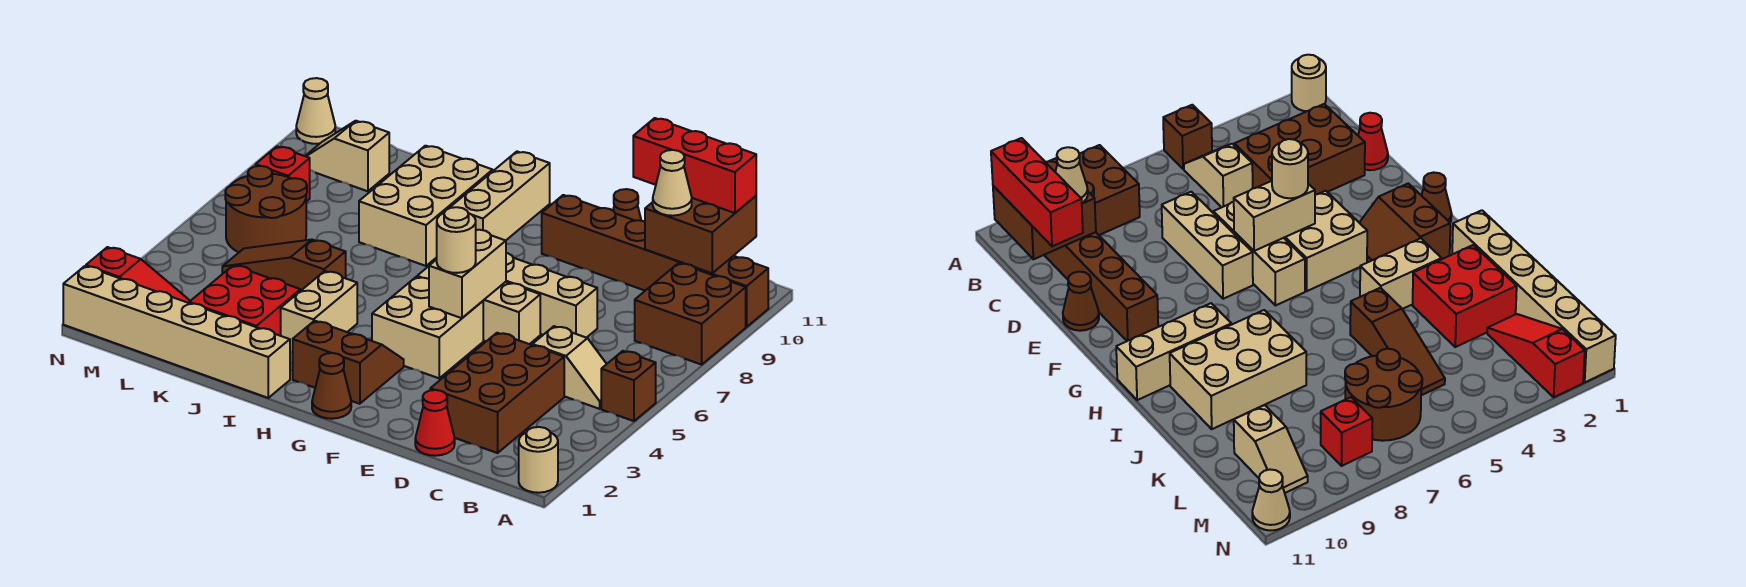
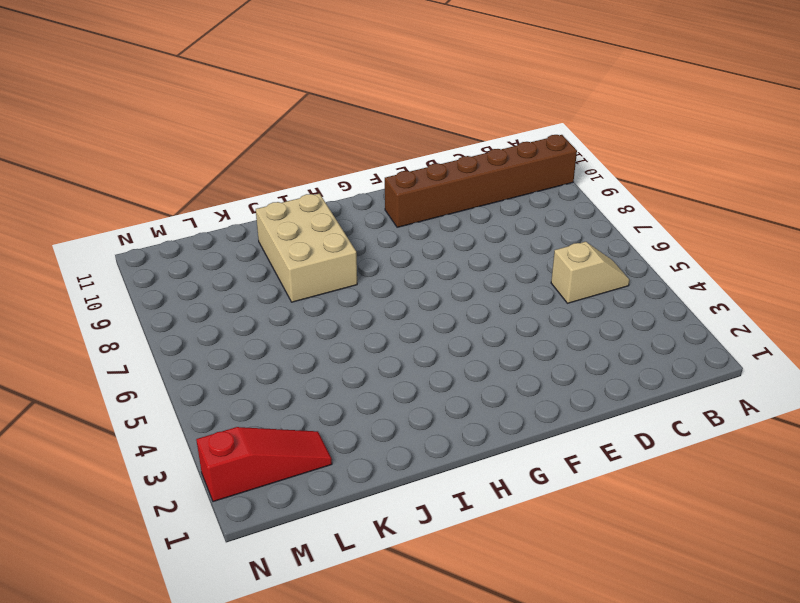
none -> tan round brick A1 level 1
none -> brown brick A5 level 1
none -> brown brick A8:B9 level 1

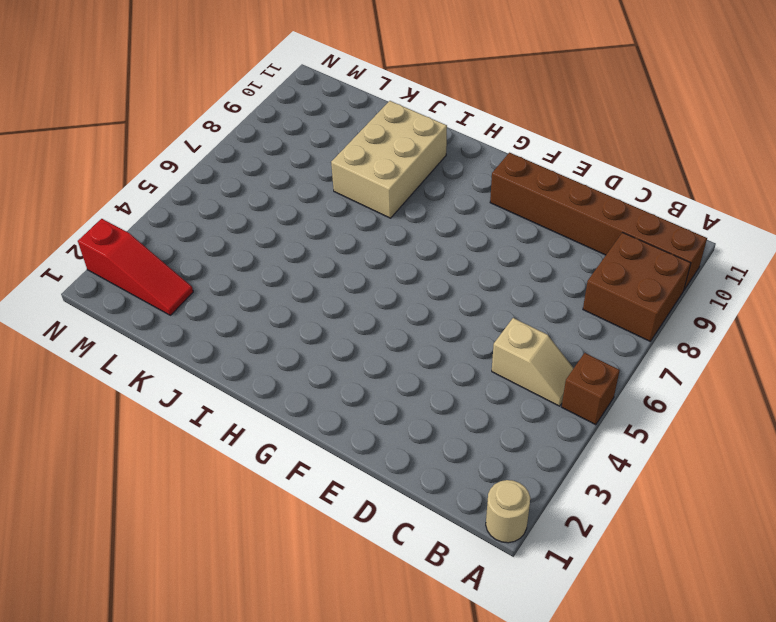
none -> brown brick C2:D4 level 1
none -> red cone D1 level 1
none -> tan brick D7:F7 level 1

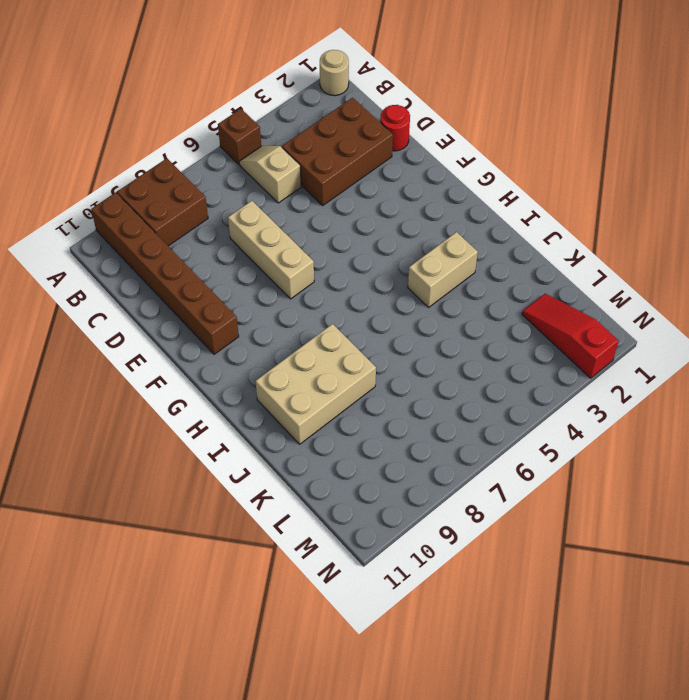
red round brick D1 level 1 -> red cone D1 level 1
none -> tan brick E6:G6 level 1
none -> brown cone E11 level 1
none -> tan brick F4:G5 level 1

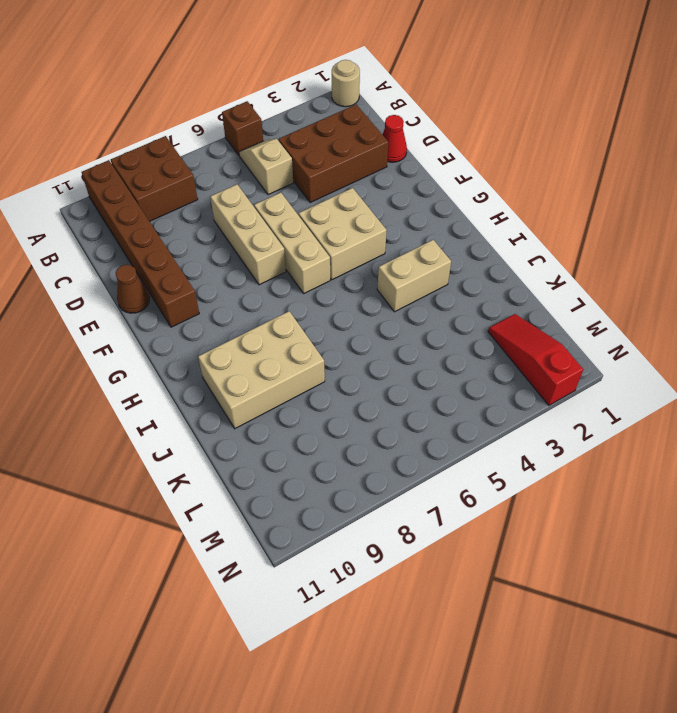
none -> brown cone G1 level 1
none -> brown slope G2:H3 level 1 top 2
none -> tan brick H9:H11 level 1

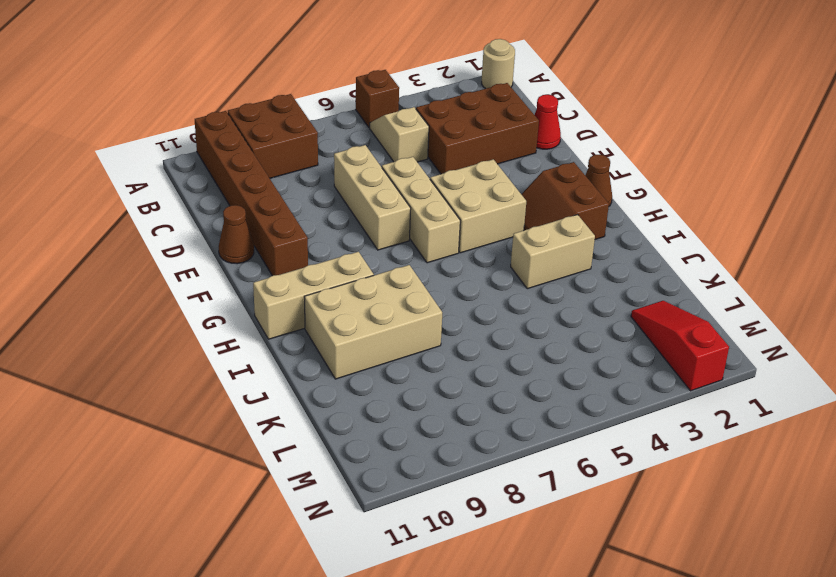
none -> tan brick I1:N1 level 1
none -> red brick J2:K3 level 1
none -> brown slope J5:L5 level 1 top J

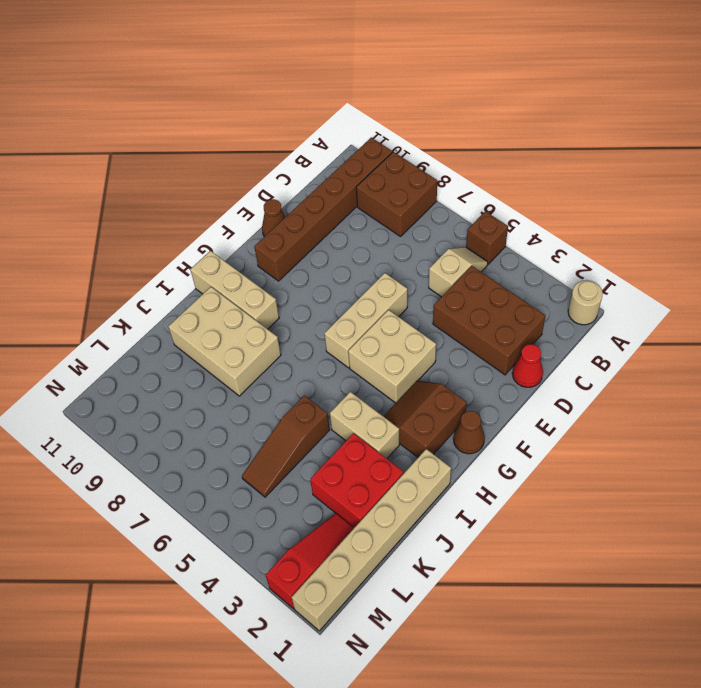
none -> tan brick D7:F7 level 1
none -> brown round brick L6:M7 level 1
none -> tan slope L10:M10 level 1 top L

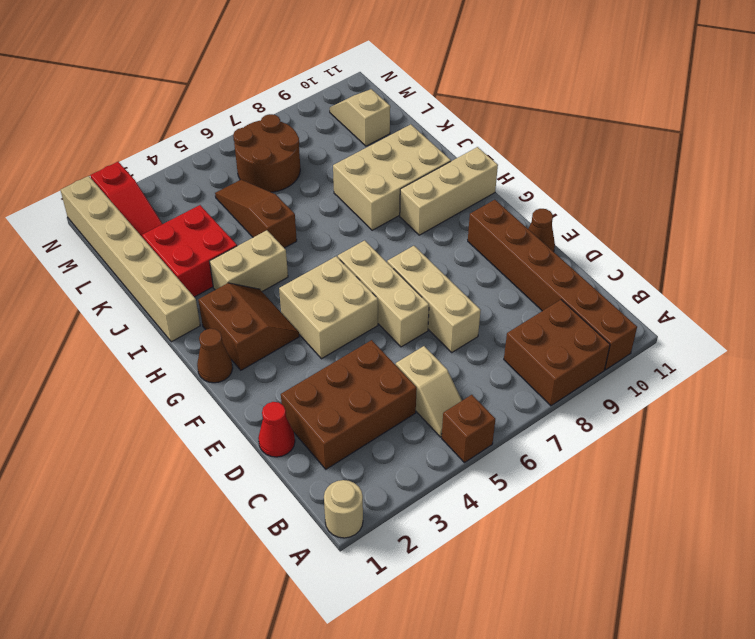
none -> red brick M8 level 1
none -> tan cone N11 level 1
none -> brown brick B10:C11 level 2

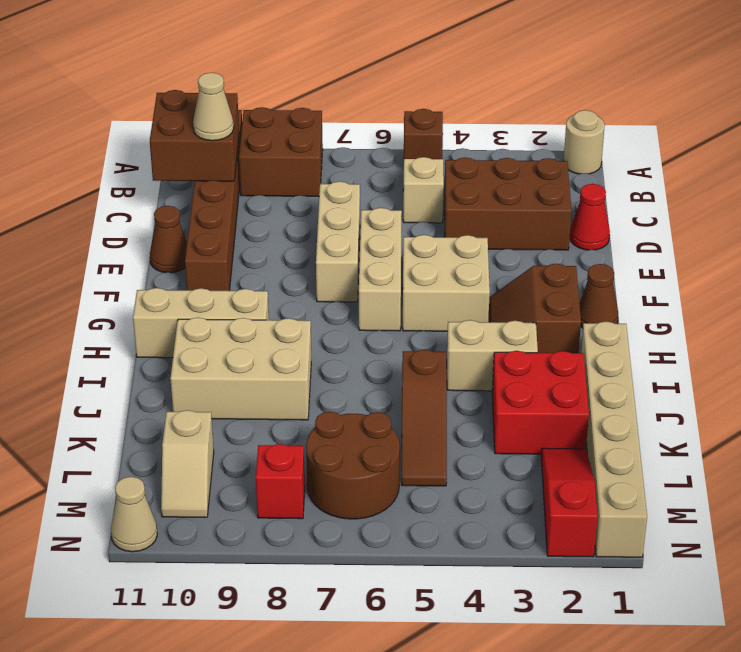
none -> tan brick F5:F6 level 2
none -> red brick B11:D11 level 3
none -> tan round brick F5 level 3

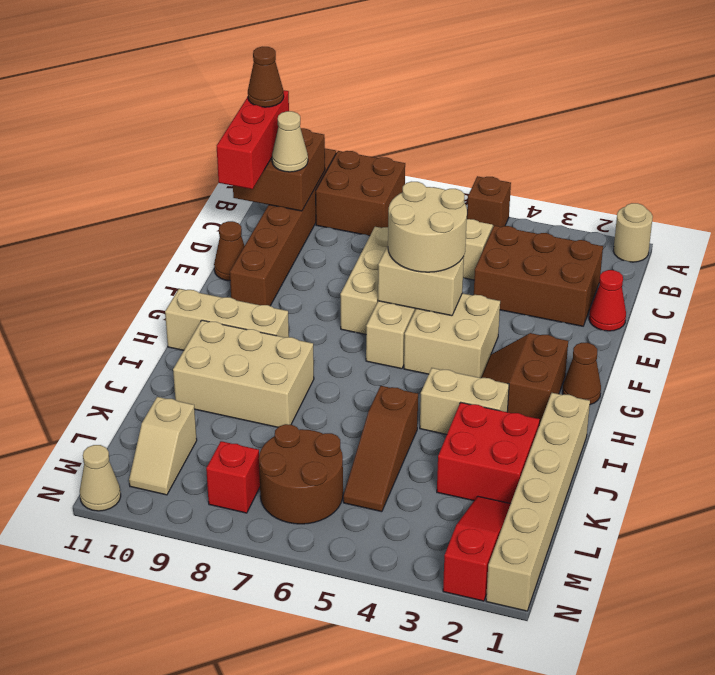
brown cone B11 level 4 -> none
tan round brick E5:F6 level 3 -> tan round brick F5 level 3

